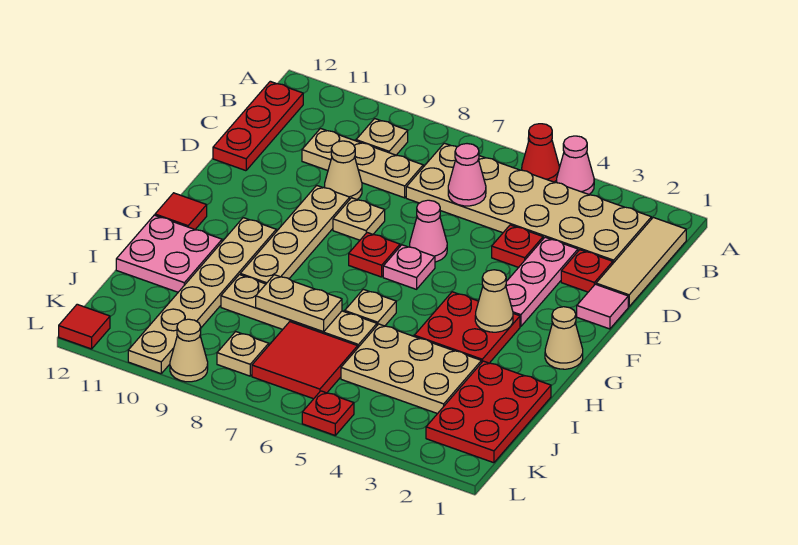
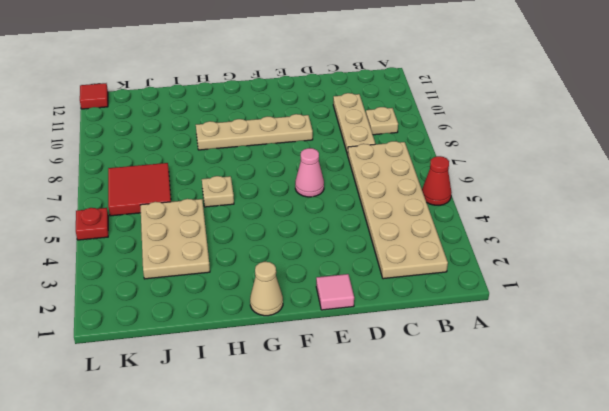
none -> pink cone A4 level 1
none -> tan tile B1:D1 level 1
none -> red plate B12:D12 level 1
none -> red plate D2 level 1

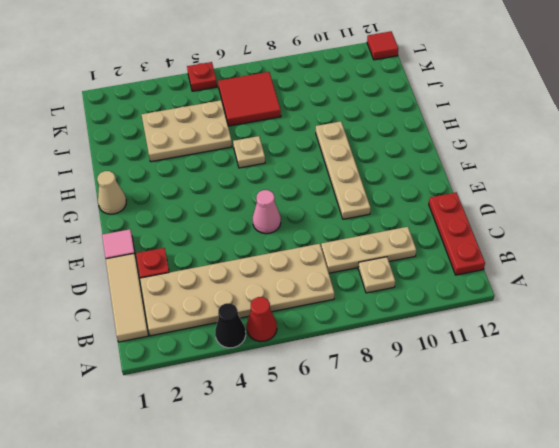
black cone A4 level 1 -> pink cone A4 level 1
none -> pink plate D3:F3 level 1
none -> red plate D4 level 1
none -> tan cone D9 level 1
none -> tan plate E8 level 1

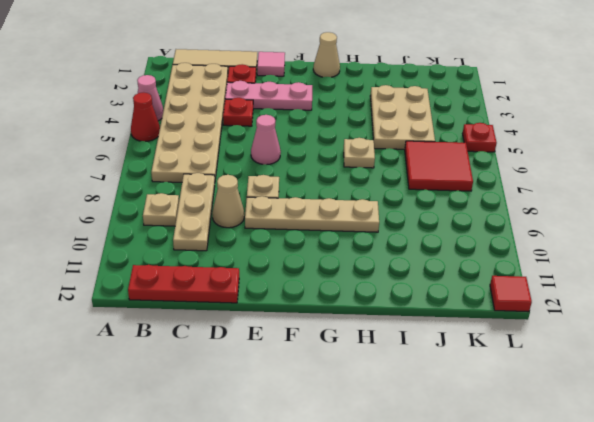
none -> pink plate F6 level 1
none -> red plate F7 level 1
none -> red plate G3:H4 level 1
none -> tan plate G10:L10 level 1

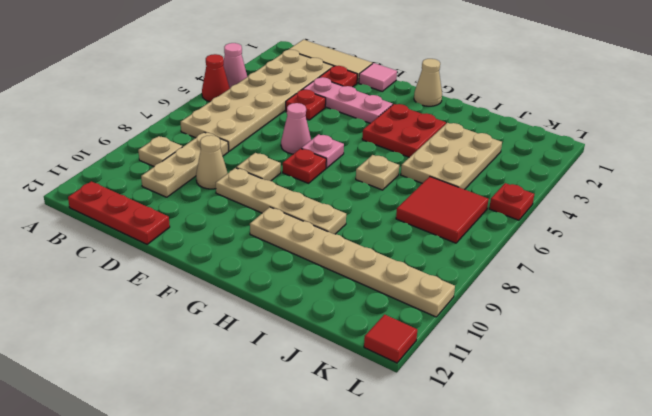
none -> red tile G12 level 1
none -> pink plate H11:I12 level 1
none -> red plate I1:K2 level 1
none -> tan plate I6:I9 level 1

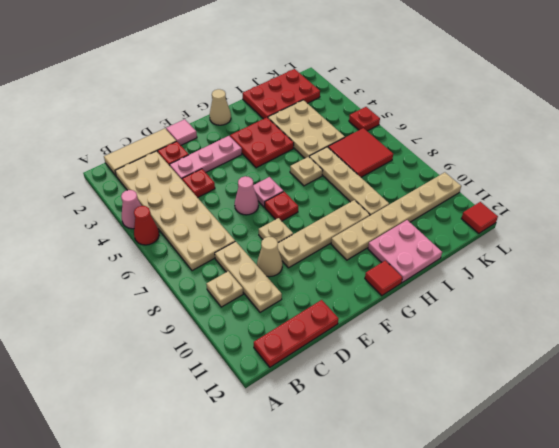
none -> tan plate K8 level 1
none -> tan cone L9 level 1
none -> pink cone C6 level 2
none -> tan cone G3 level 2

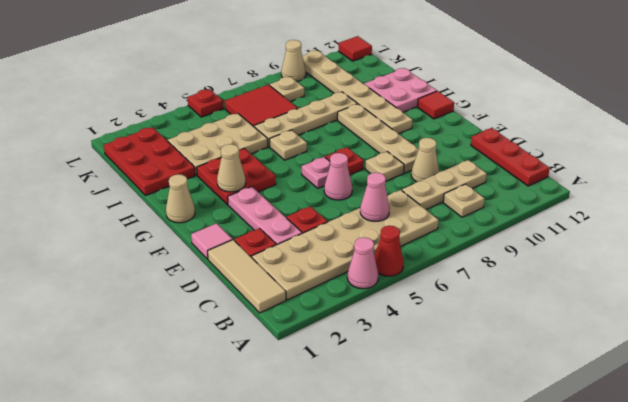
none -> tan plate I7:I8 level 2

